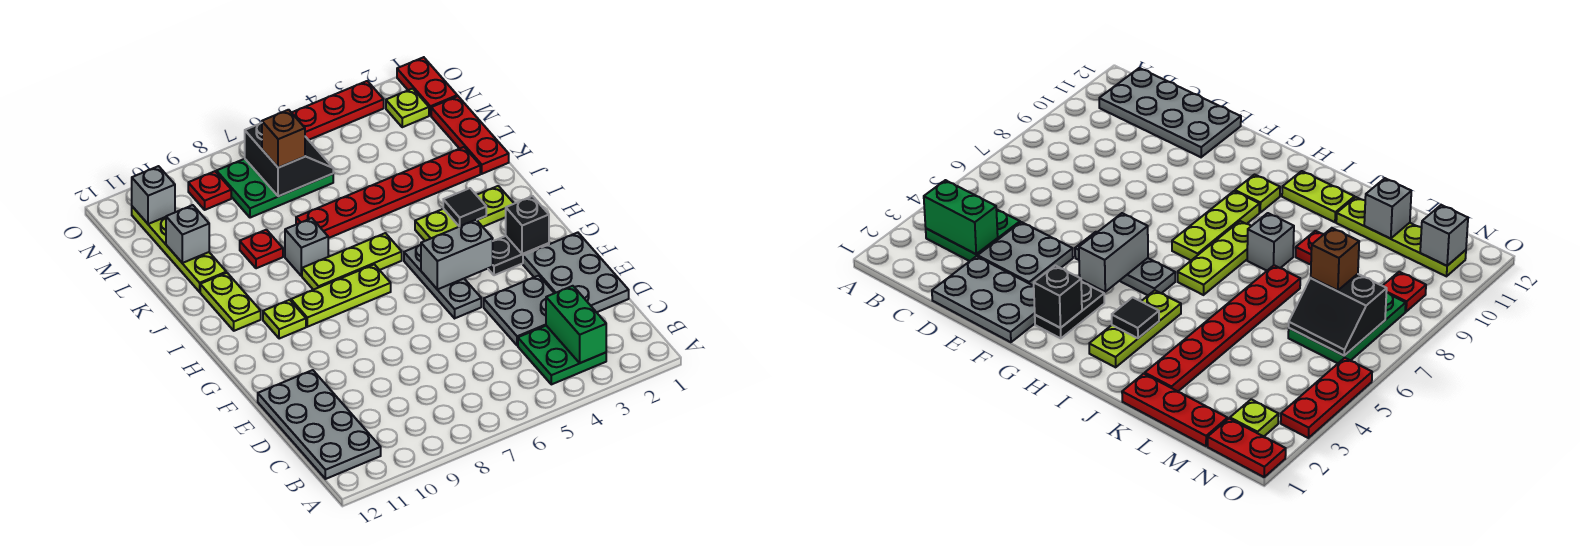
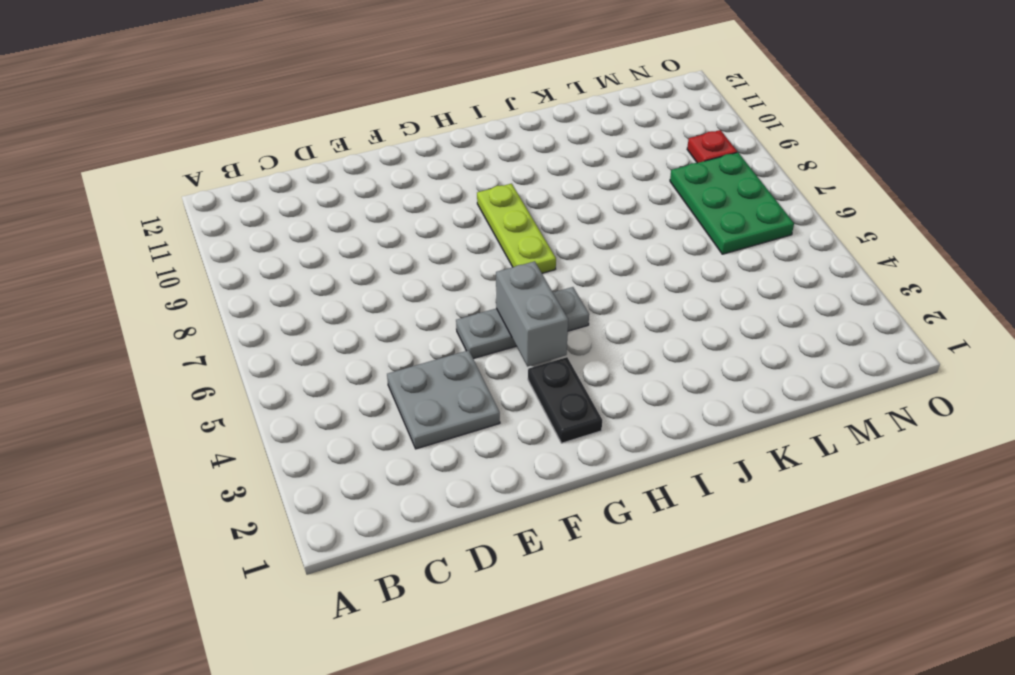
none -> green plate B3:C4 level 1
none -> grey plate B11:E12 level 1
none -> grey plate D1:F2 level 1

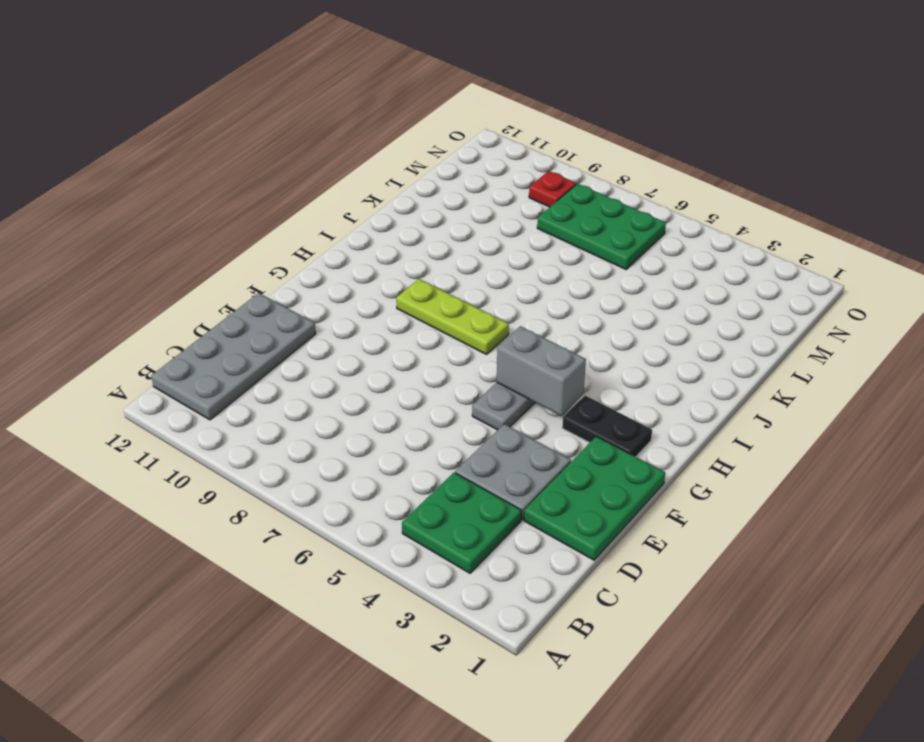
green plate D1:F2 level 1 -> grey plate D1:F2 level 1
none -> lime plate H10 level 1
none -> lime plate I2:I4 level 1
none -> lime plate I6:I8 level 1

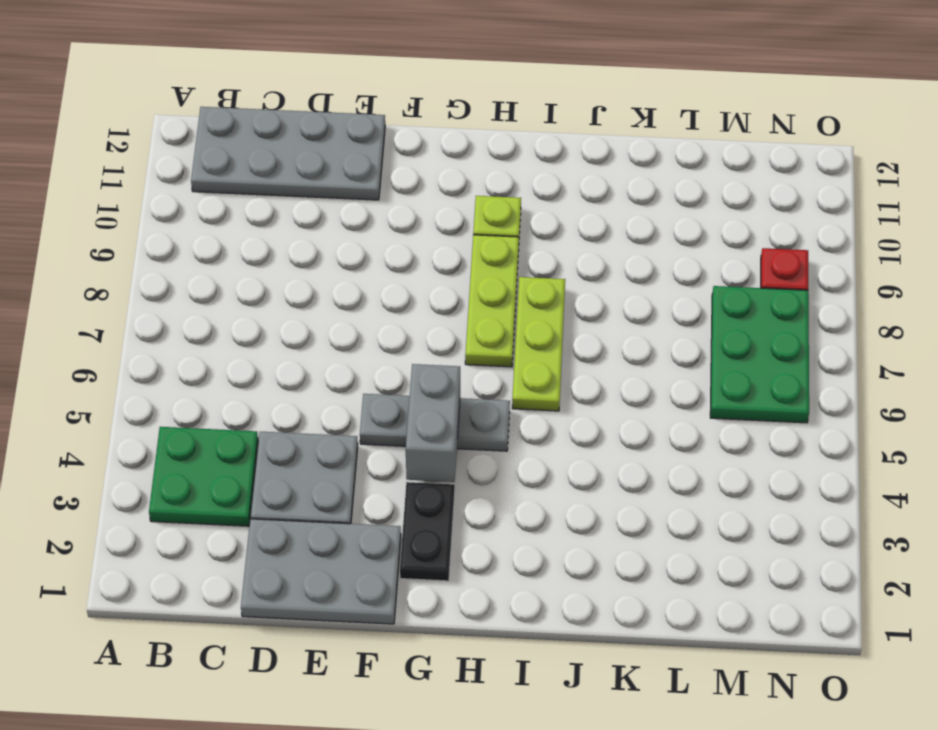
none -> lime plate I2:I4 level 1
none -> lime plate I11:J11 level 1
none -> grey brick J8 level 1

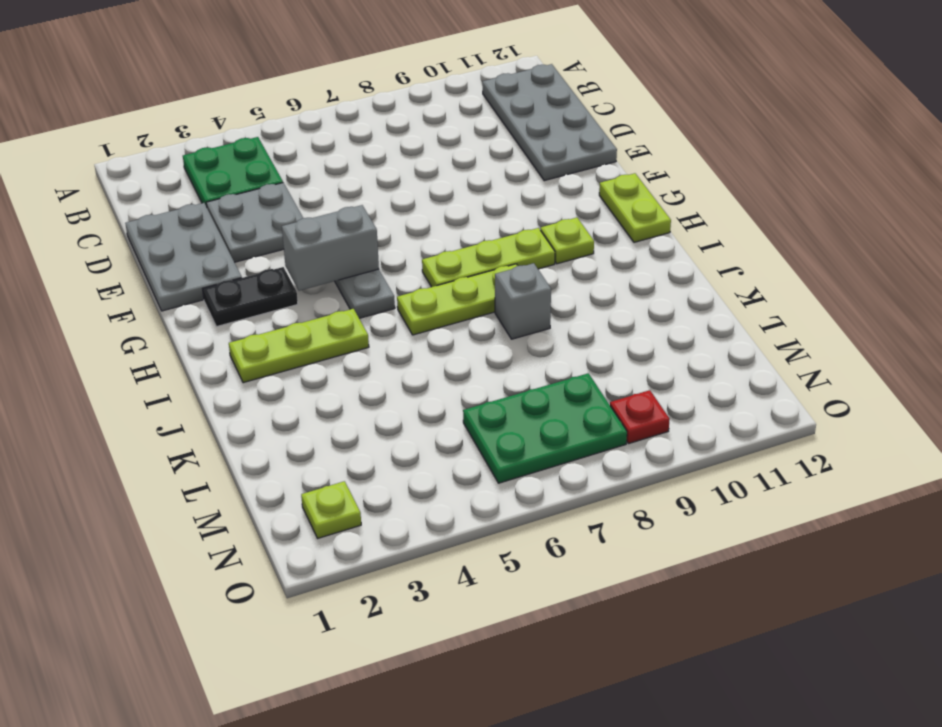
lime plate G12:H12 level 1 -> lime plate I11:J11 level 1
none -> red plate K1:M1 level 1
none -> red plate K2:K7 level 1
none -> red plate K9 level 1

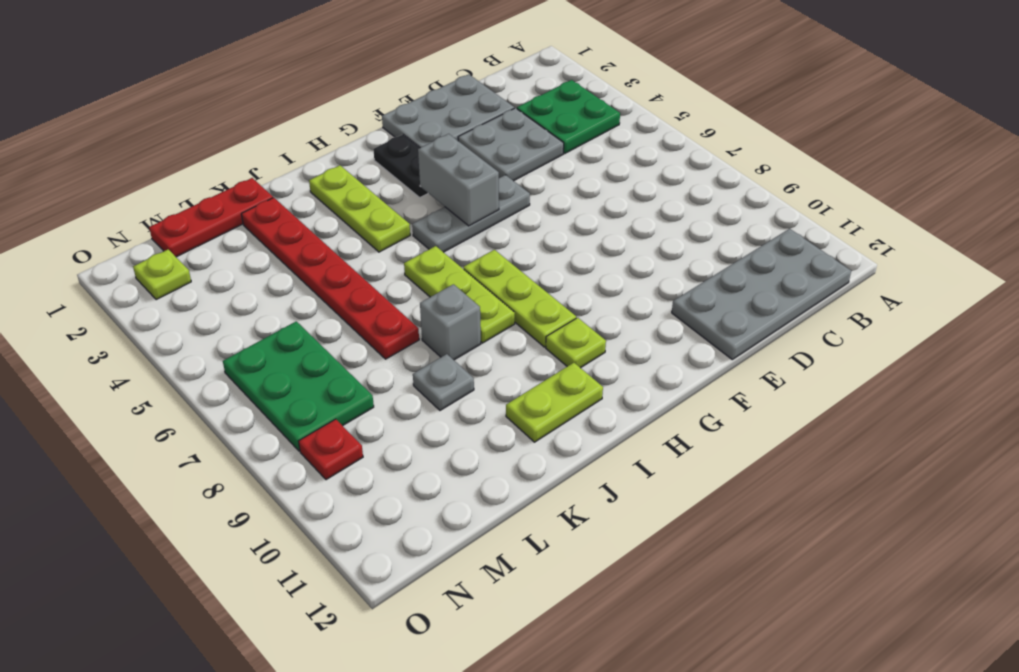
grey plate K9 level 1 -> red plate K9 level 1
none -> lime plate K11:N11 level 1
none -> red plate N1:O1 level 1
none -> red plate O3:O5 level 1

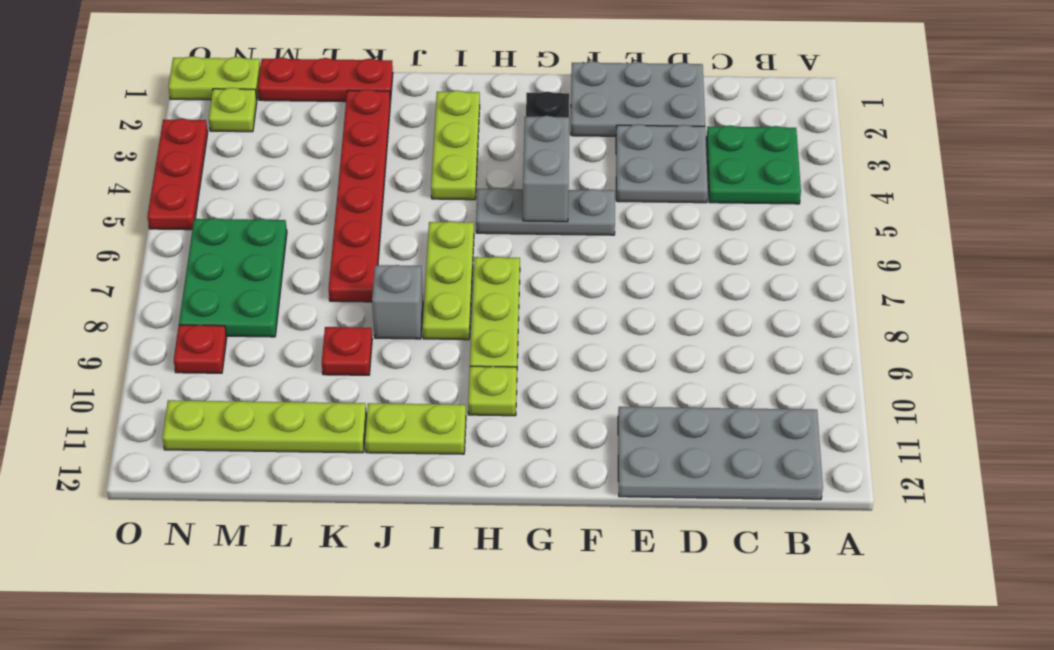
lime plate N1:O1 level 1 -> red plate N1:O1 level 1
none -> green brick B3:C3 level 2
none -> black brick G2 level 2
none -> black tile I3 level 2

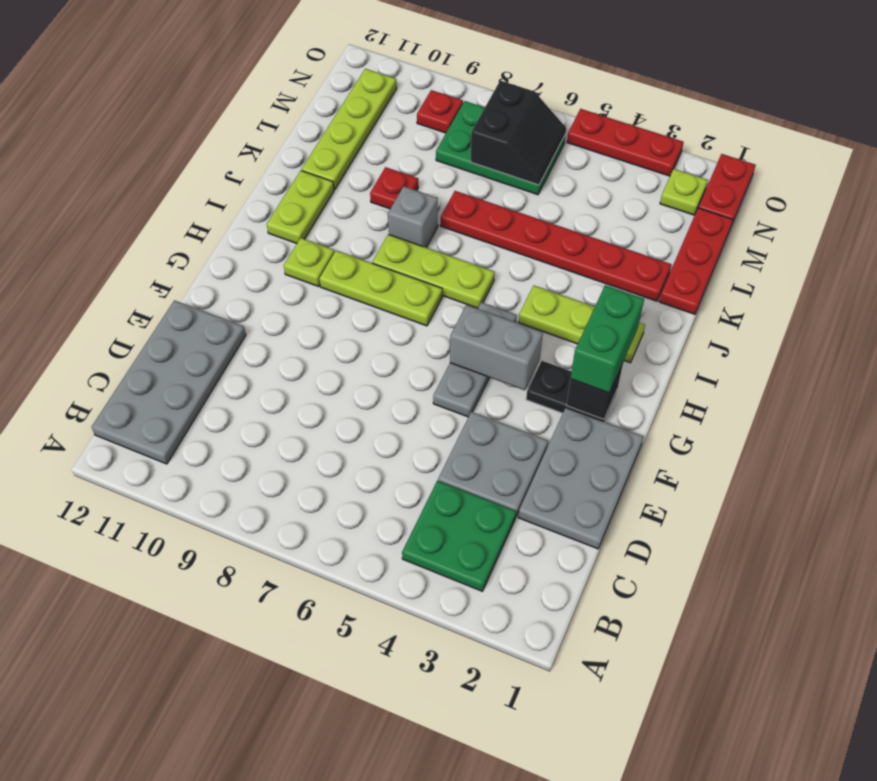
green brick G2:H2 level 3 -> green brick B3:C3 level 2
none -> black tile I3 level 2
none -> grey brick L11 level 2
none -> grey brick N11 level 2

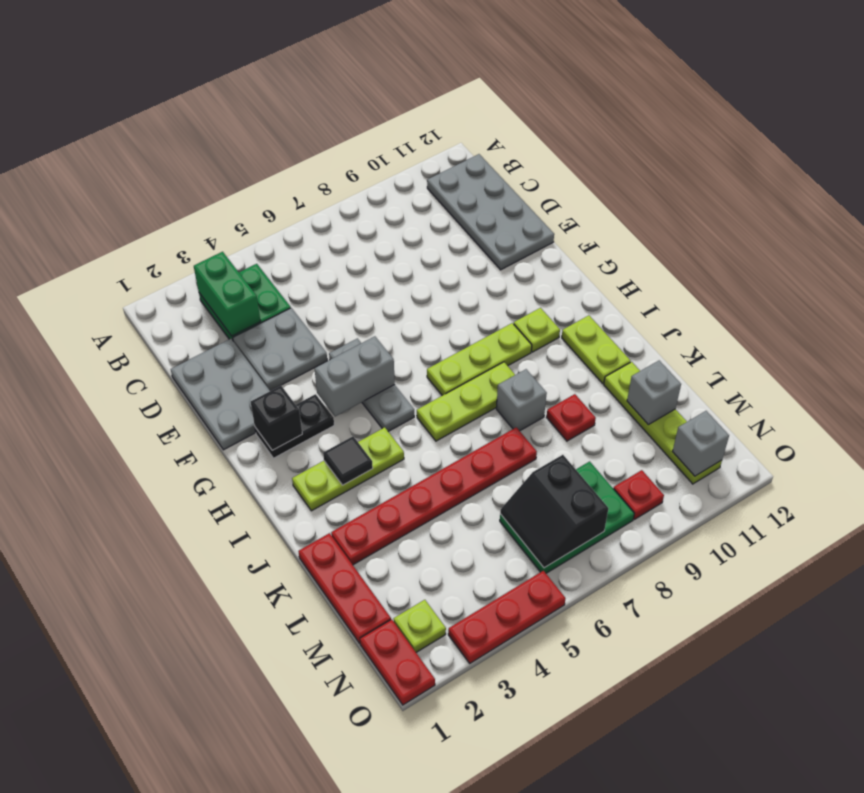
none -> brown brick M7 level 3

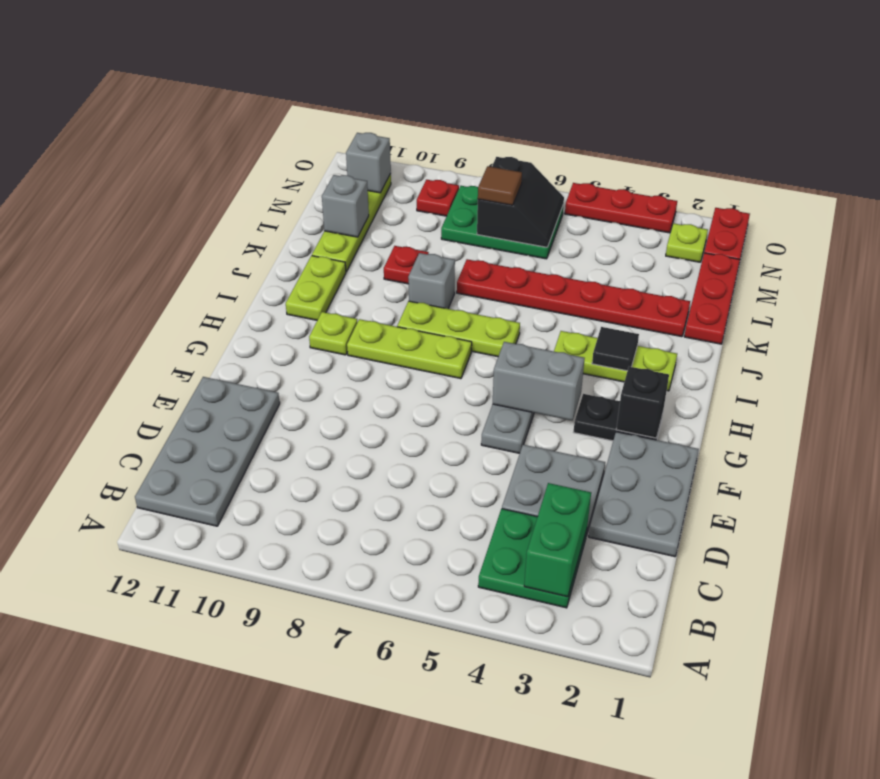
brown tile M7 level 3 -> brown brick M7 level 3

